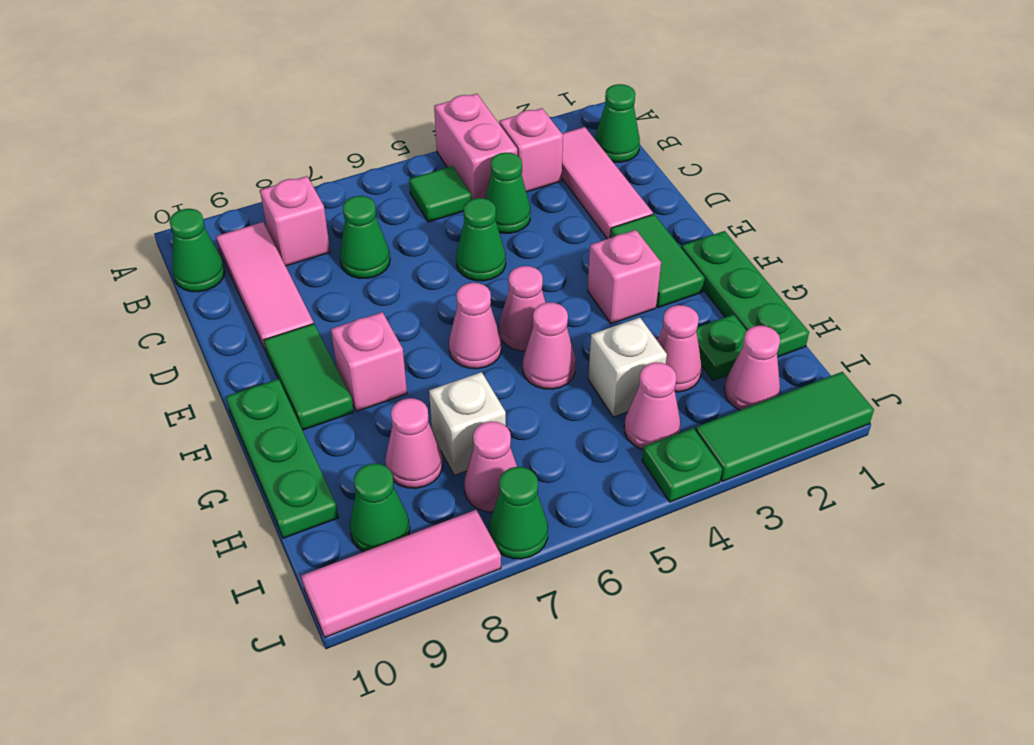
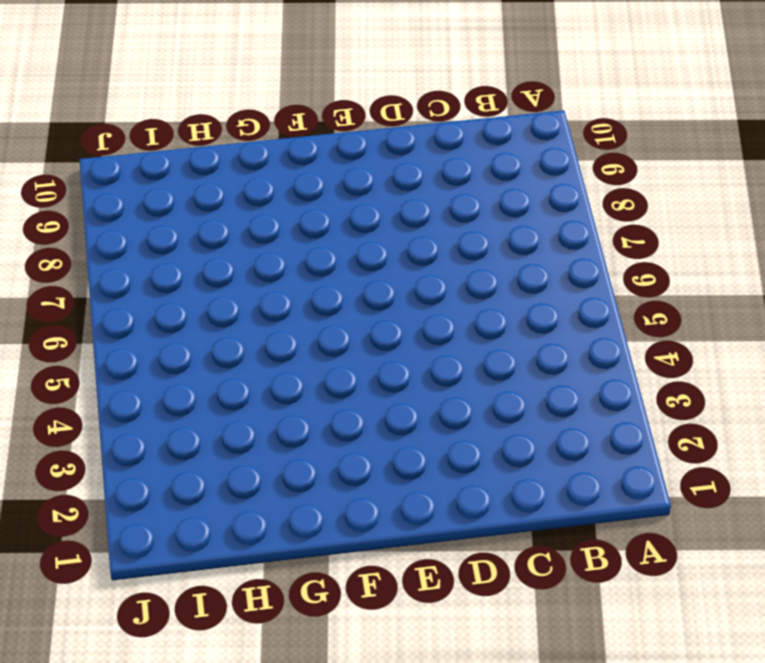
none -> pink brick A4:B4 level 1
none -> green cone B1 level 1
none -> pink tile B2:D2 level 1
none -> pink brick B3 level 1

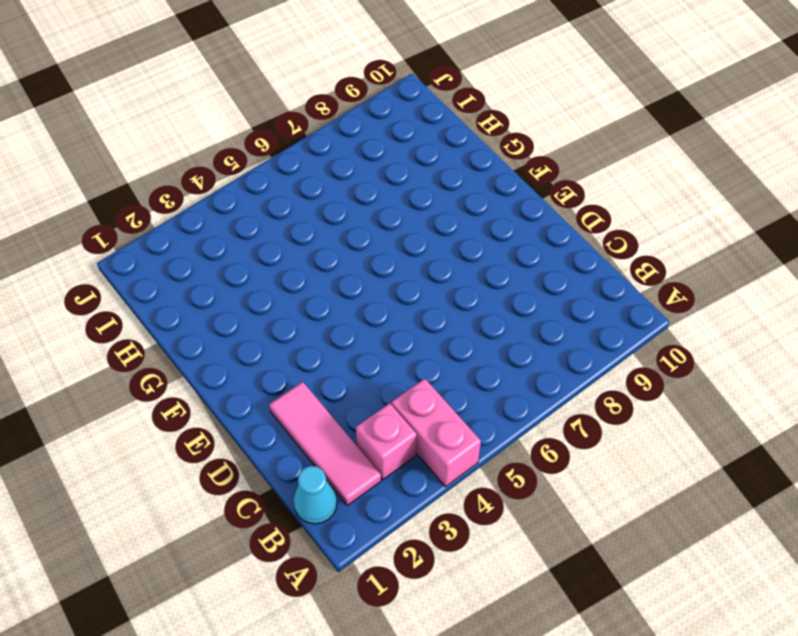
cyan cone B1 level 1 -> green cone B1 level 1
none -> green tile B5 level 1
none -> pink brick B8 level 1
none -> pink tile B9:D9 level 1
none -> green cone B10 level 1

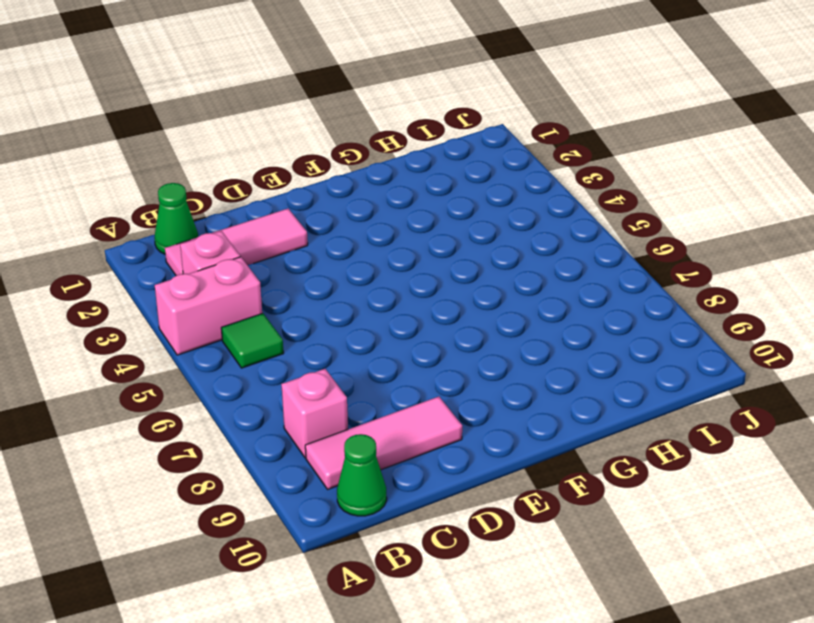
none -> green cone C4 level 1
none -> green cone C7 level 1
none -> green cone D5 level 1
none -> green tile E2:F2 level 1

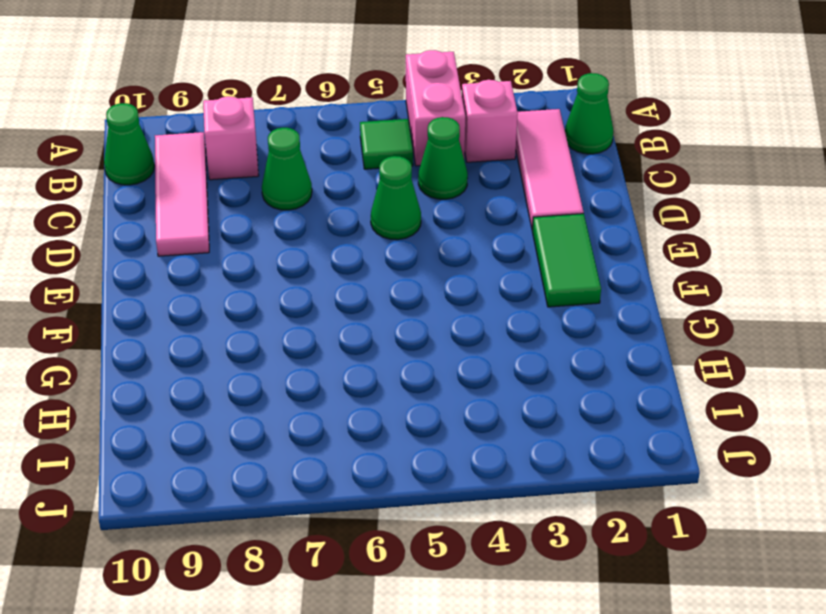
none -> green tile E9:F9 level 1
none -> green plate F1:H1 level 1
none -> pink brick F3 level 1
none -> pink cone F5 level 1

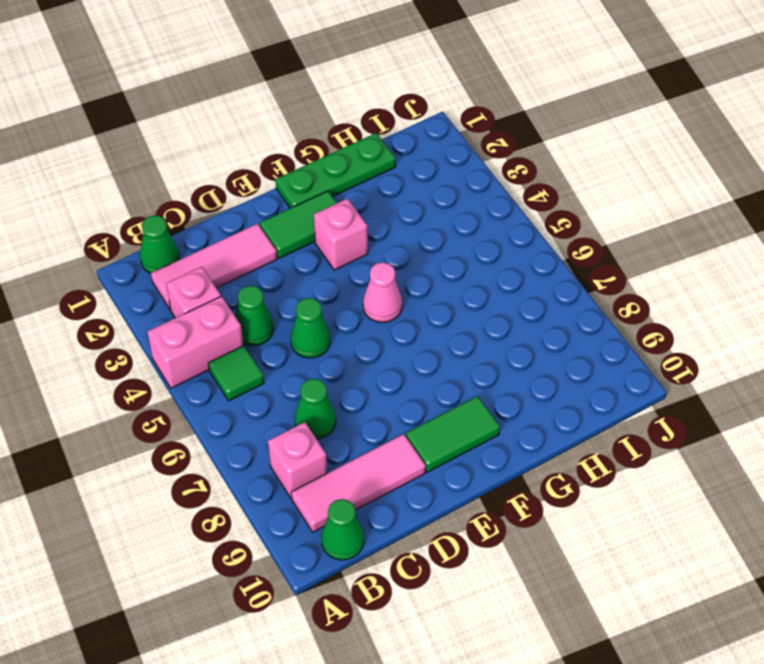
none -> pink cone F6 level 1
none -> pink brick F8 level 1
none -> green plate F10:H10 level 1
none -> pink cone G5 level 1

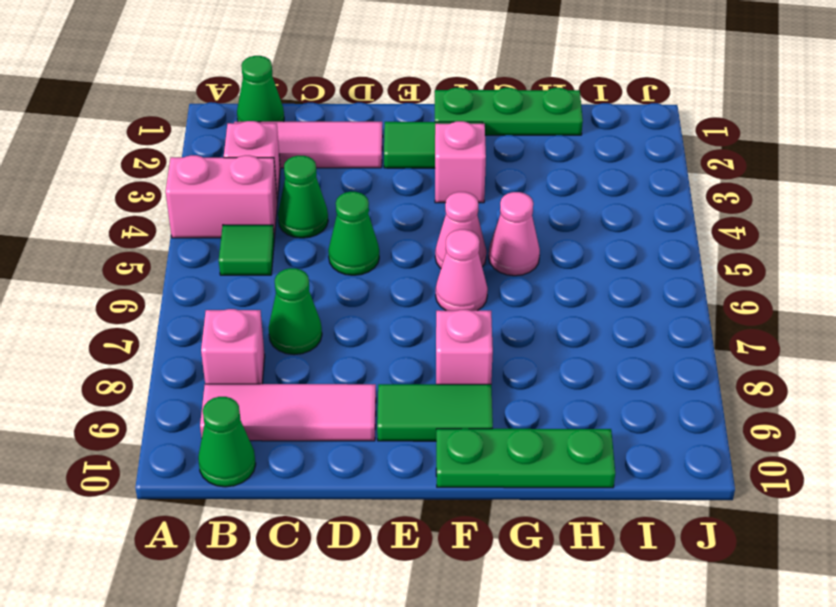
none -> green plate H2 level 1
none -> pink cone H3 level 1
none -> white brick H4 level 1
none -> white brick H7 level 1

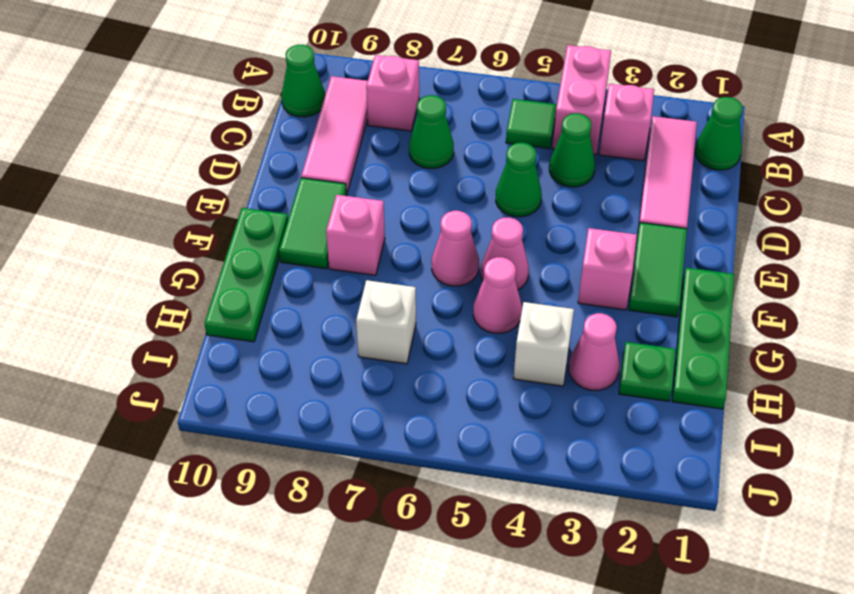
none -> pink cone H8 level 1
none -> pink cone I2 level 1
none -> pink cone I4 level 1
none -> pink cone I7 level 1

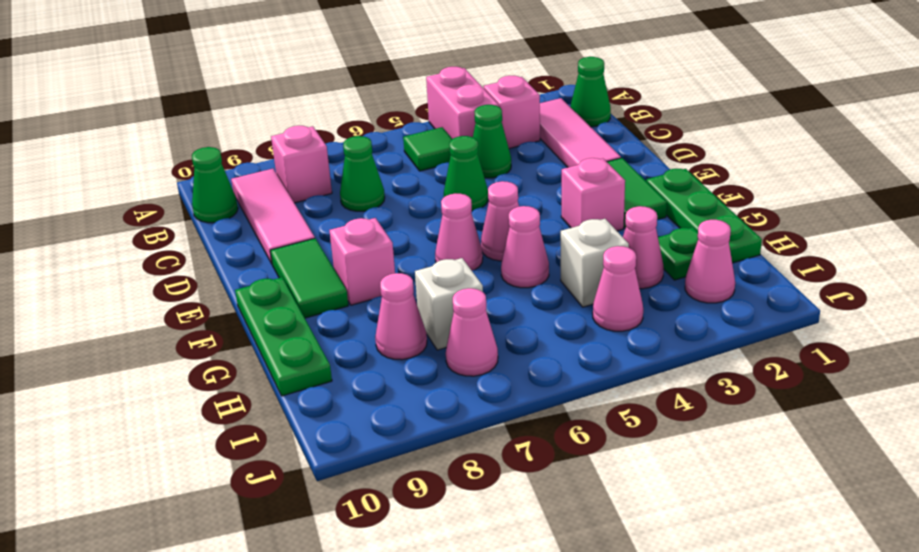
none -> green cone I9 level 1
none -> green tile J1:J3 level 1
none -> green plate J4 level 1
none -> green cone J7 level 1

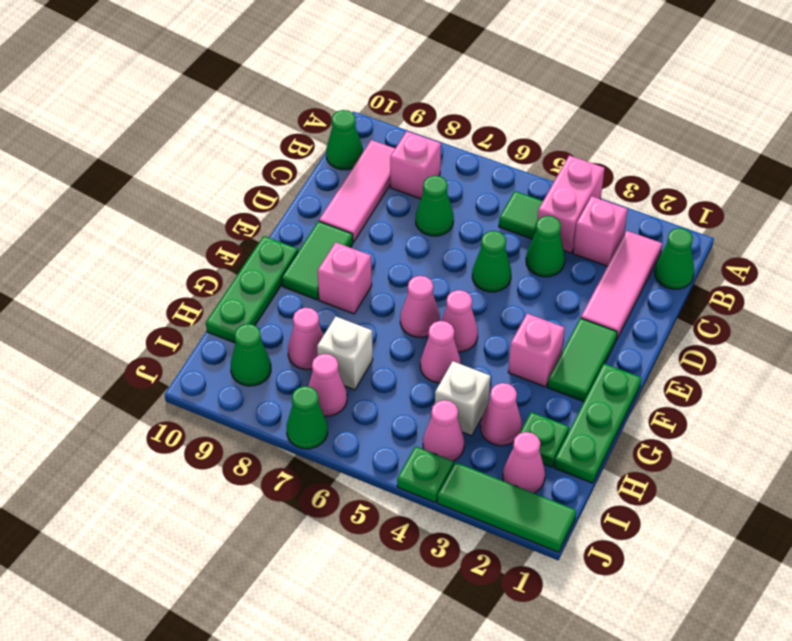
none -> pink tile J8:J10 level 1

